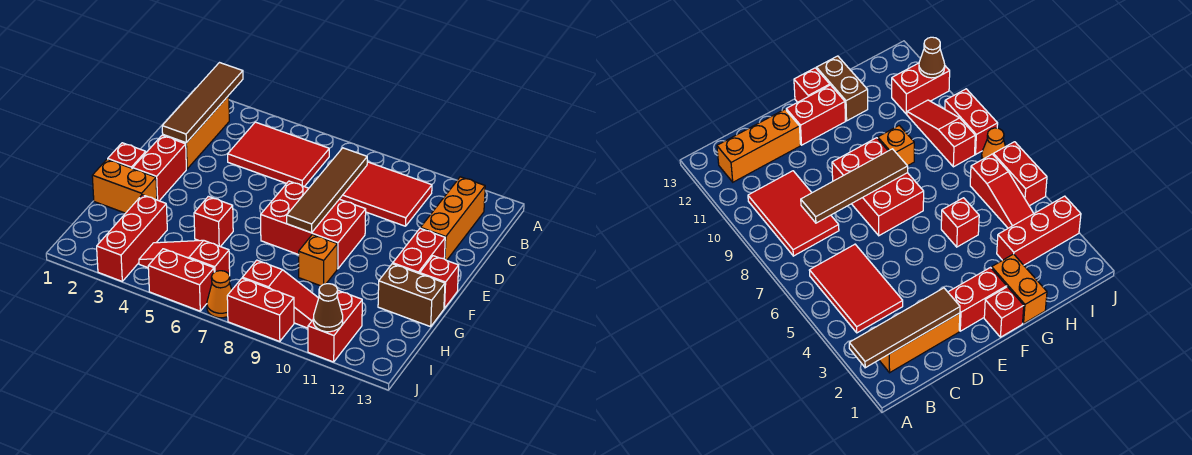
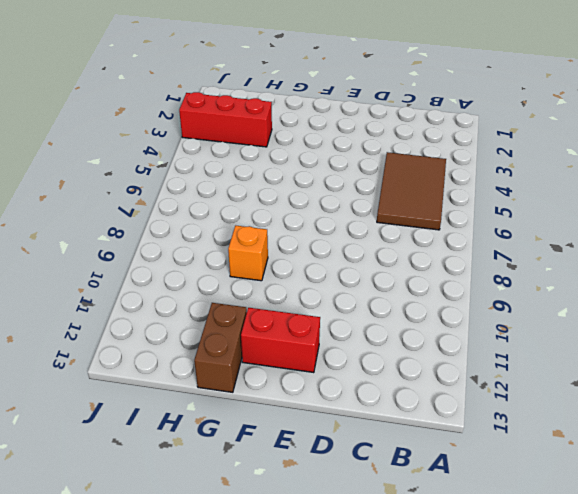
brown tile B4:C6 level 1 -> red tile B4:C6 level 1
none -> orange brick B2:D2 level 1
none -> red tile B8:C10 level 1
none -> orange brick B12:D12 level 1

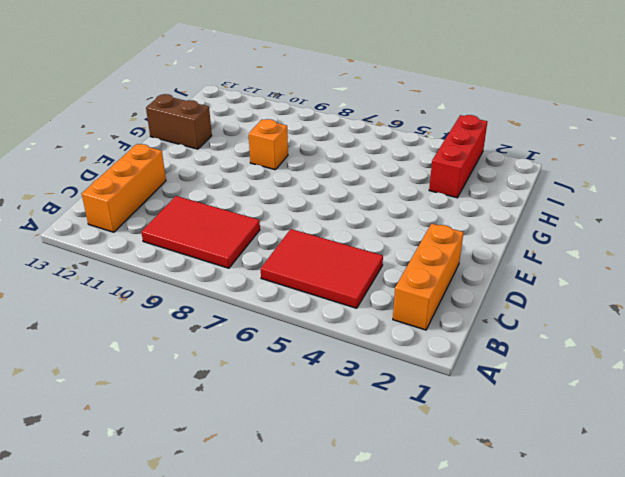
none -> red brick E2:F2 level 1
none -> red brick E7:F9 level 1
none -> red brick E12:F12 level 1

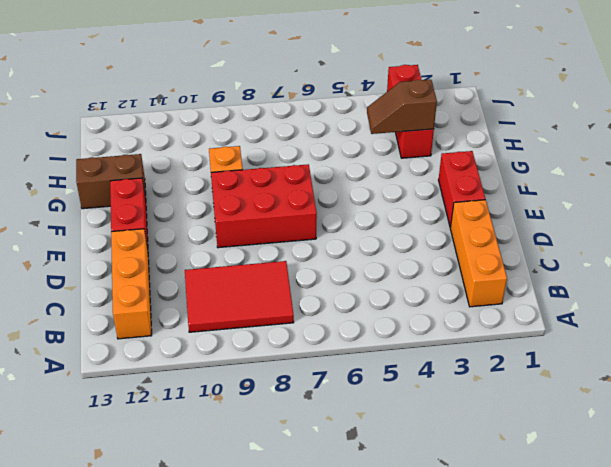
brown slope H3:H4 level 2 top 3 -> none
none -> red tile B4:C6 level 1
none -> red brick F1 level 1
none -> red brick F13 level 1

